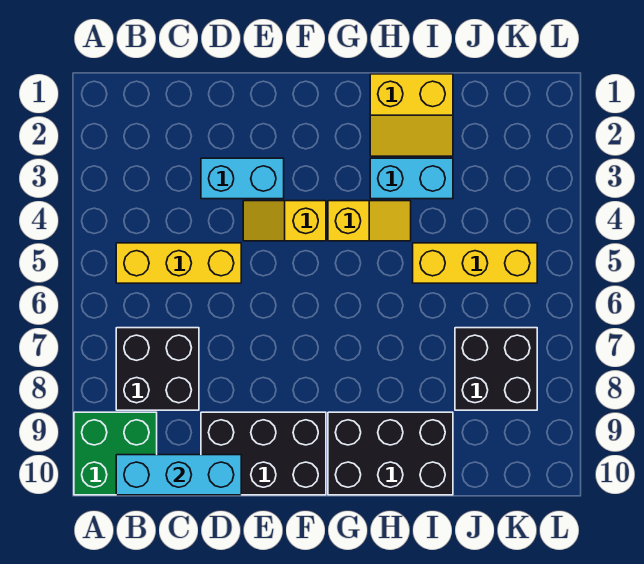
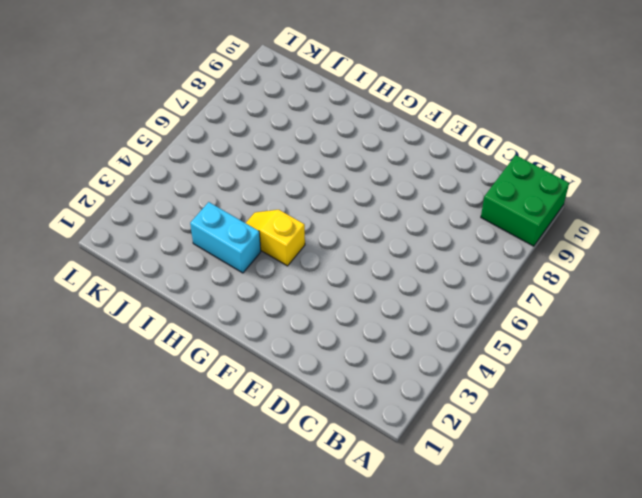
none -> yellow brick B5:D5 level 1
none -> black brick B7:C8 level 1
none -> cyan brick D3:E3 level 1

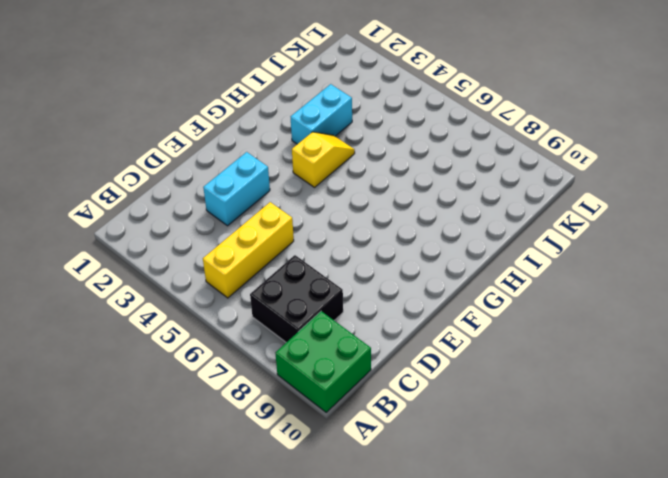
none -> black brick D9:F10 level 1
none -> yellow slope E4:F4 level 1 top F
none -> black brick G9:I10 level 1

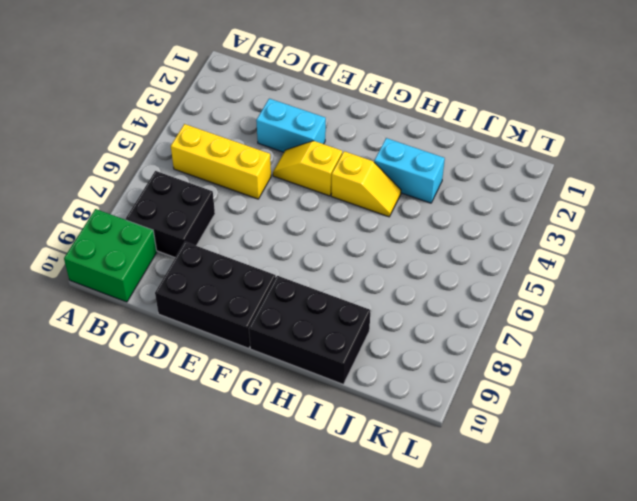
none -> yellow slope H1:I2 level 1 top 1
none -> yellow brick I5:K5 level 1
none -> black brick J7:K8 level 1

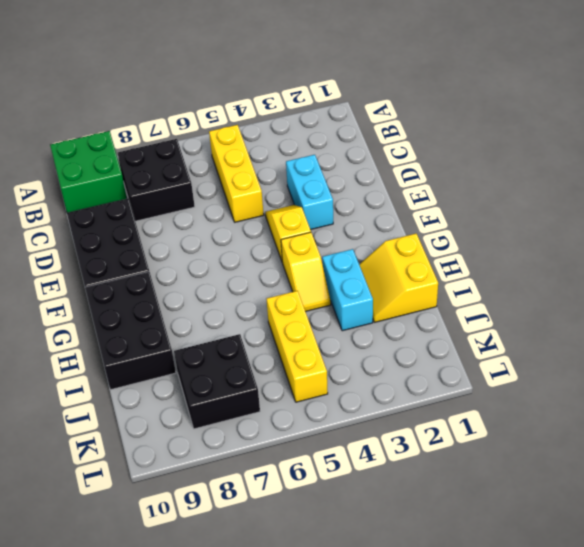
none -> cyan brick B10:D10 level 2

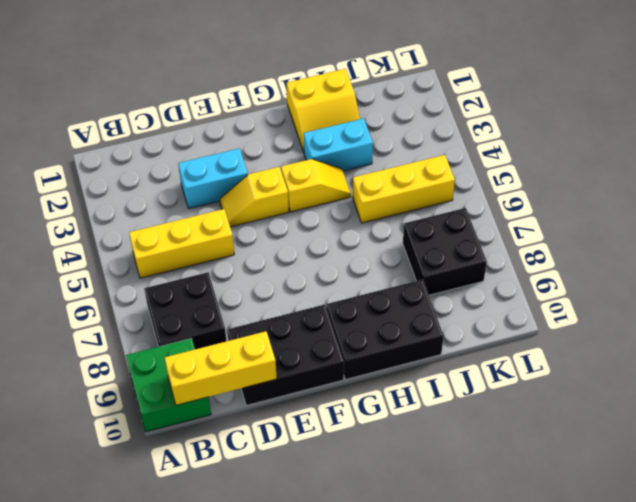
yellow brick B10:D10 level 2 -> cyan brick B10:D10 level 2

